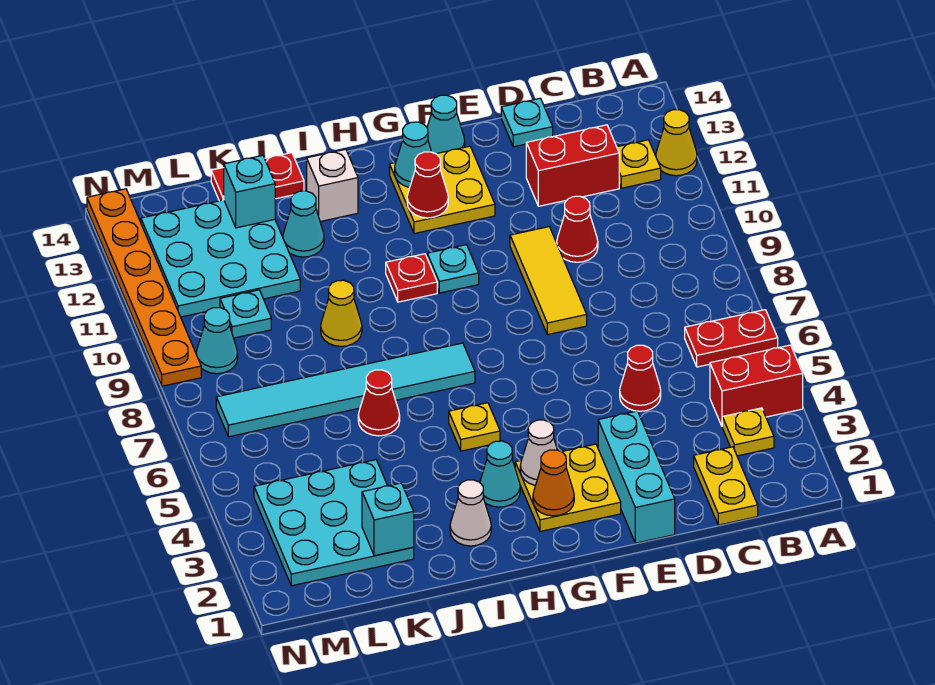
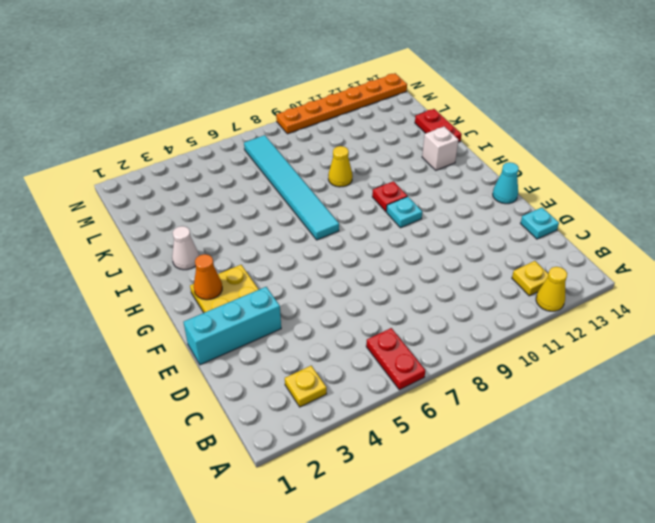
none -> red brick A4:B4 level 1
none -> yellow plate C1:C2 level 1
none -> red brick C12:D12 level 1
none -> red cone D5 level 1

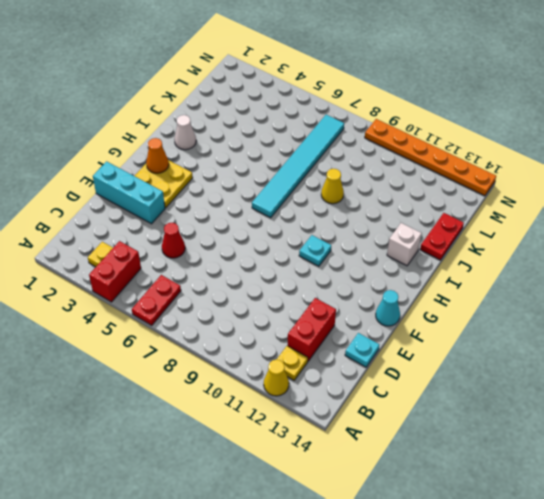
none -> yellow plate C1:C2 level 1
none -> red cone D10 level 1
none -> yellow tile E8:E10 level 1
none -> yellow plate F12:G13 level 1

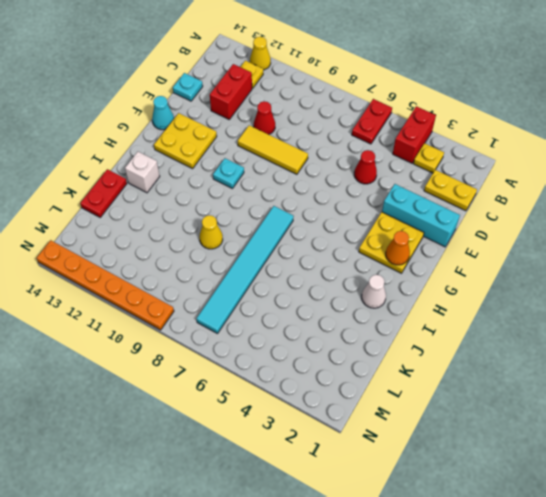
none -> cyan cone H3 level 1
none -> yellow plate H5 level 1
none -> red plate H10 level 1
none -> red cone J6 level 1

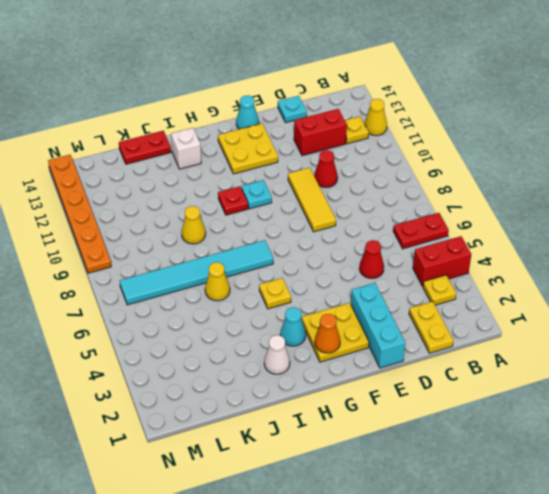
yellow cone J6 level 1 -> red cone J6 level 1
none -> cyan cone J12 level 1
none -> cyan plate K2:M4 level 1
none -> cyan plate K11:M13 level 1
none -> cyan plate L10 level 1

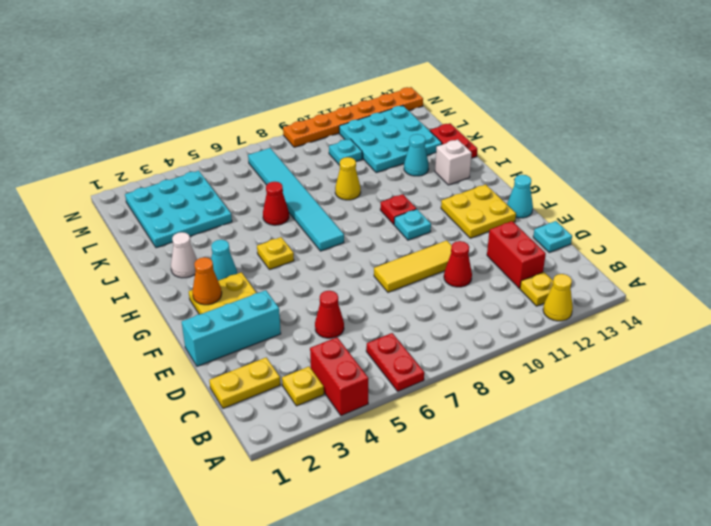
none -> cyan cone M9 level 1
none -> white cone G3 level 2
none -> red cone G12 level 2
none -> cyan cone G13 level 2

